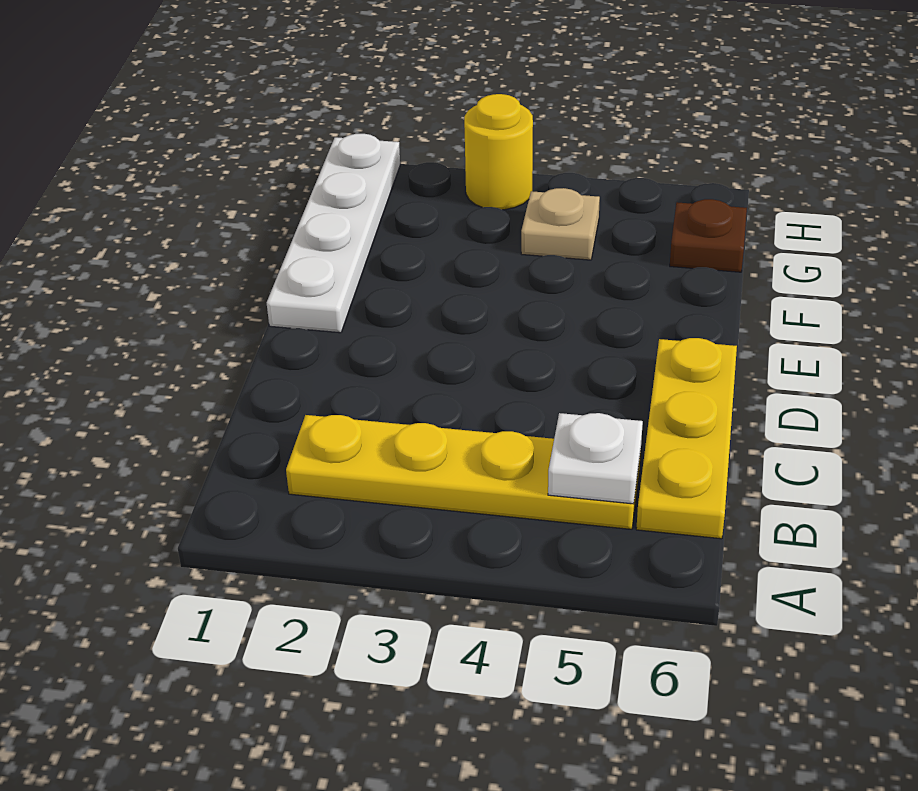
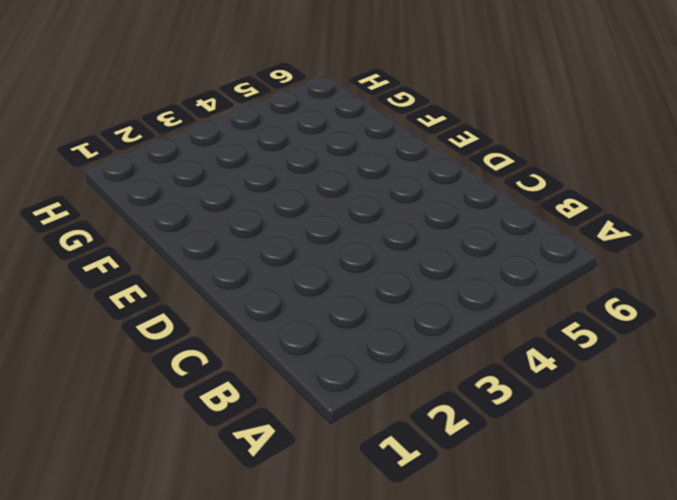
none -> yellow plate B2:B5 level 1
none -> yellow plate B6:D6 level 1

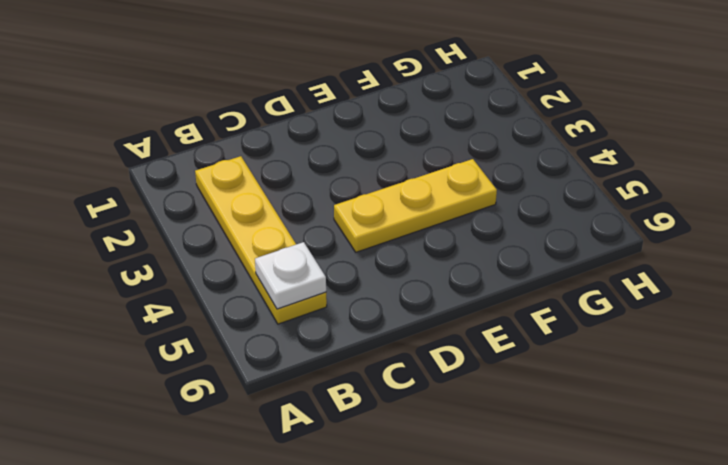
yellow plate D4:F4 level 1 -> yellow plate B6:D6 level 1
none -> white plate E1:H1 level 1
none -> tan plate G4 level 1

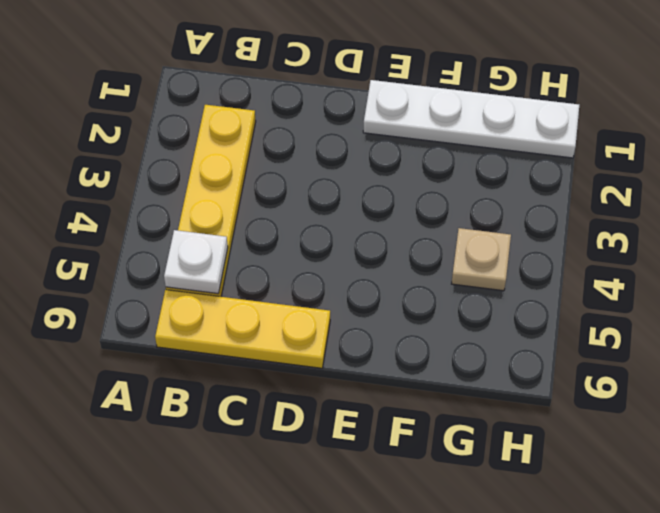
none -> brown plate G6 level 1
none -> yellow round brick H3 level 1

